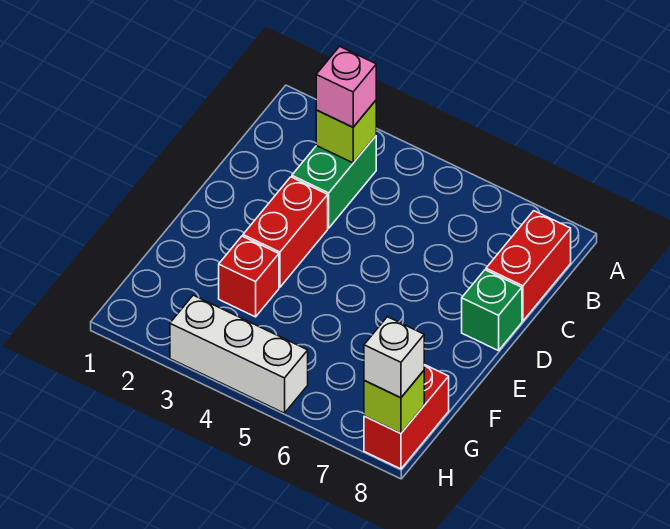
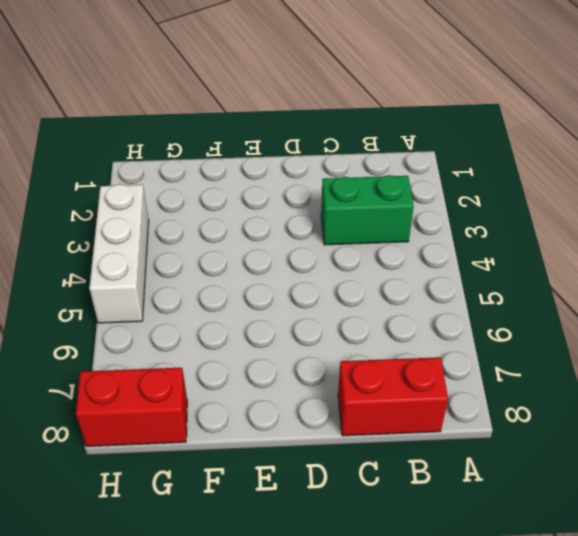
none -> red brick D3:E3 level 1
none -> green brick D8 level 1

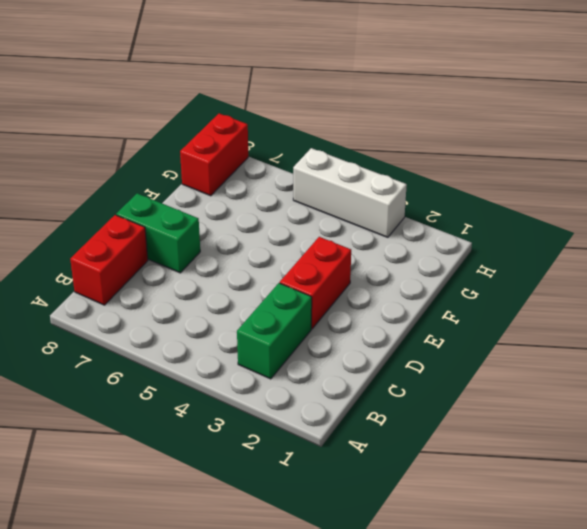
green brick D7:D8 level 1 -> green brick D8 level 1
none -> red brick F3 level 1
none -> lime brick B3 level 2

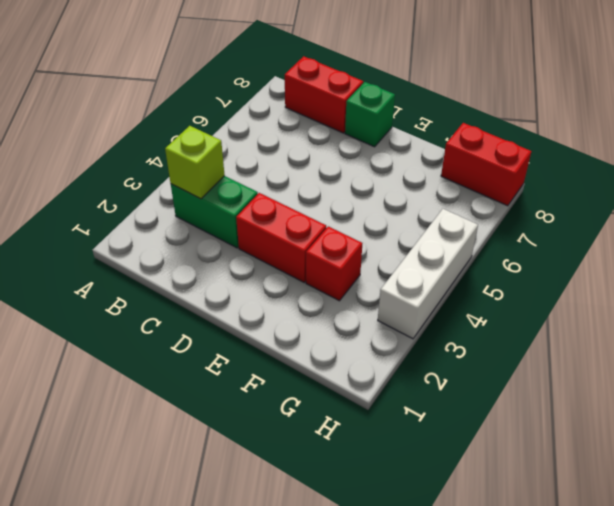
none -> lime brick H8 level 2
none -> pink brick B3 level 3

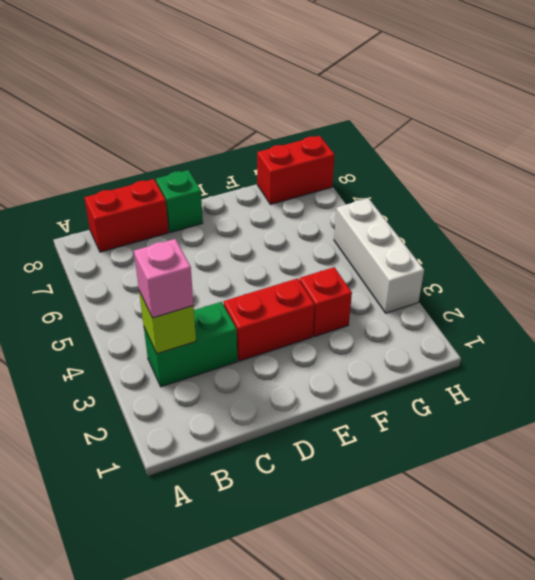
none -> lime brick H8 level 2
none -> white brick H8 level 3

